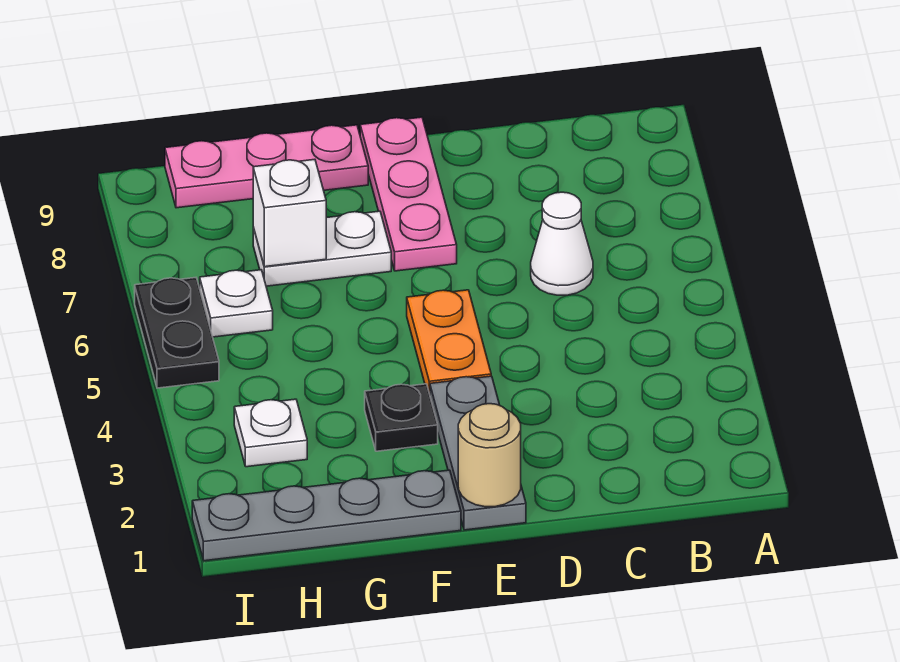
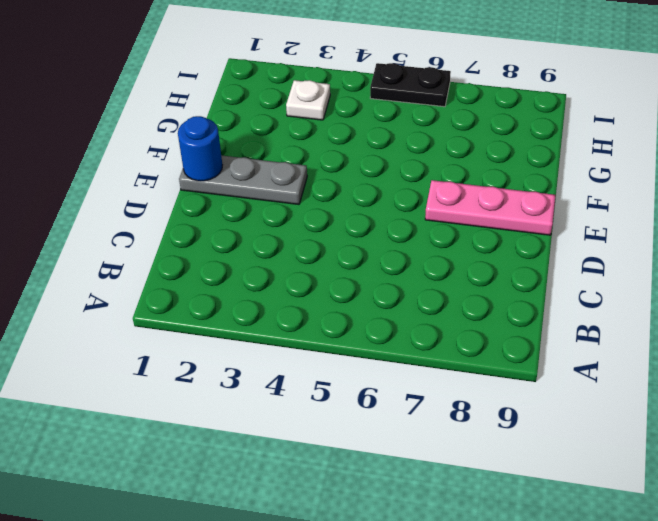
blue round brick E1 level 2 -> tan round brick E1 level 2
none -> white cone C6 level 1
none -> orange plate E4:E5 level 1
none -> grey plate F1:I1 level 1

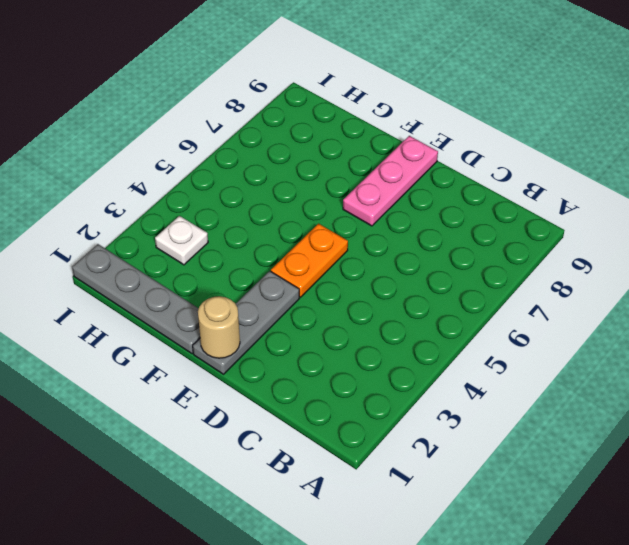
none -> white cone C6 level 1
none -> black plate F3 level 1
none -> white plate F7:G7 level 1

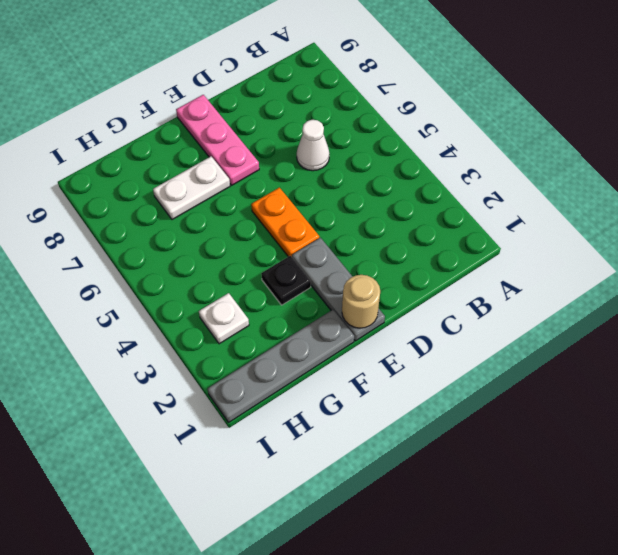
none -> pink plate F9:H9 level 1
none -> white plate H6 level 1
none -> black plate I5:I6 level 1

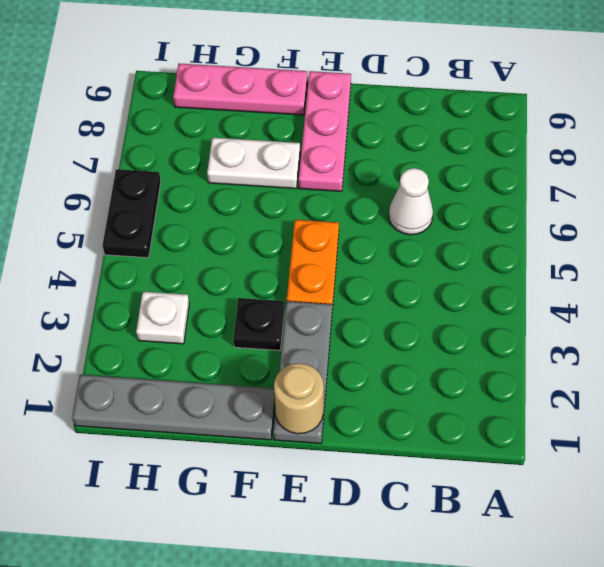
none -> white plate H6 level 1
none -> white brick G7 level 2

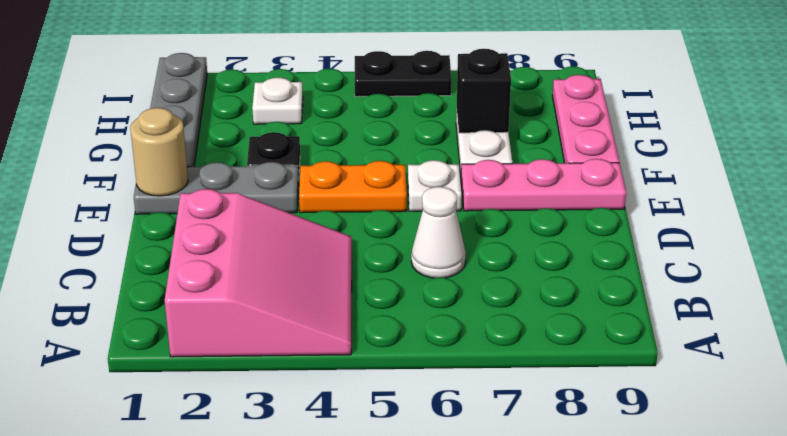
pink slope A2:C4 level 1 top 2 -> none
white plate E6 level 1 -> white plate H6 level 1
black brick G7 level 2 -> white brick G7 level 2

